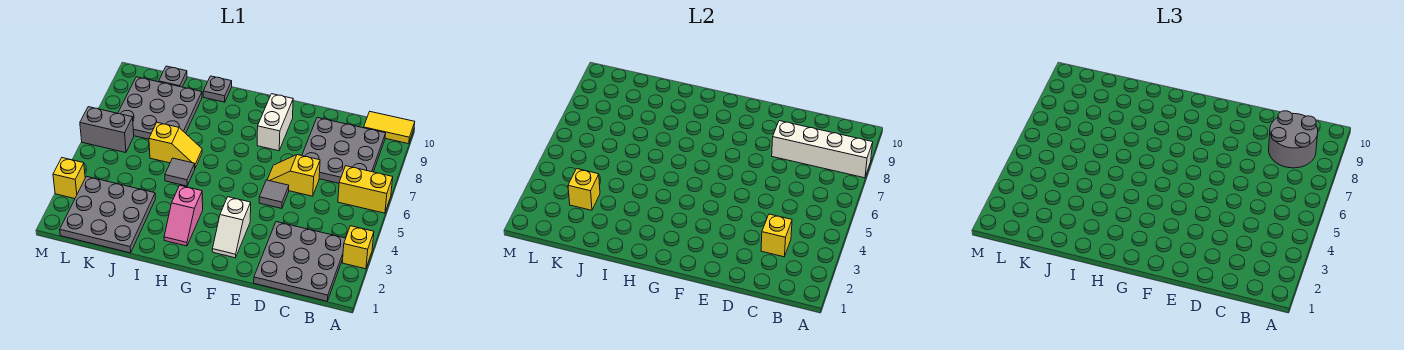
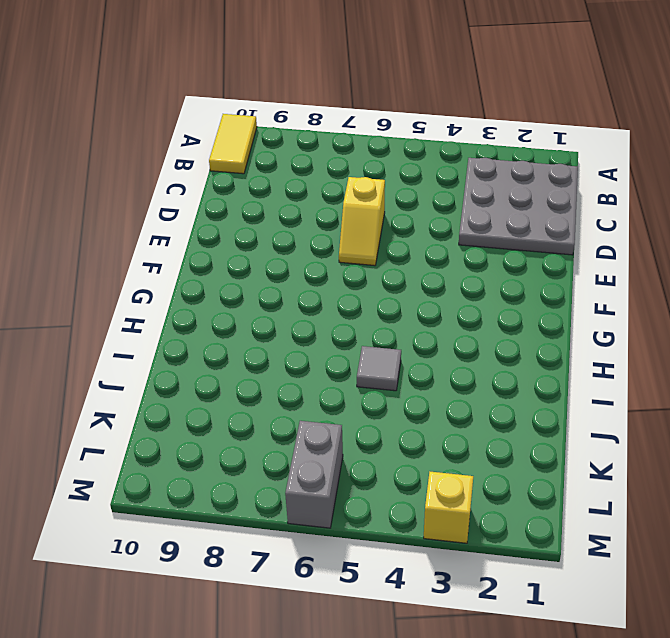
none -> yellow brick A3 level 1
none -> yellow brick A6:B6 level 1
none -> grey plate B7:D9 level 1

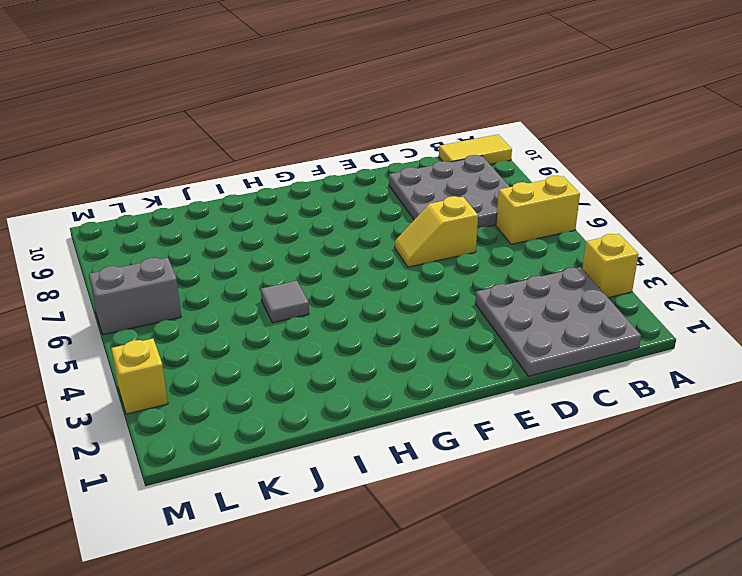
none -> grey tile E5 level 1
none -> white slope F2:F3 level 1 top 3
none -> white brick F8:F9 level 1

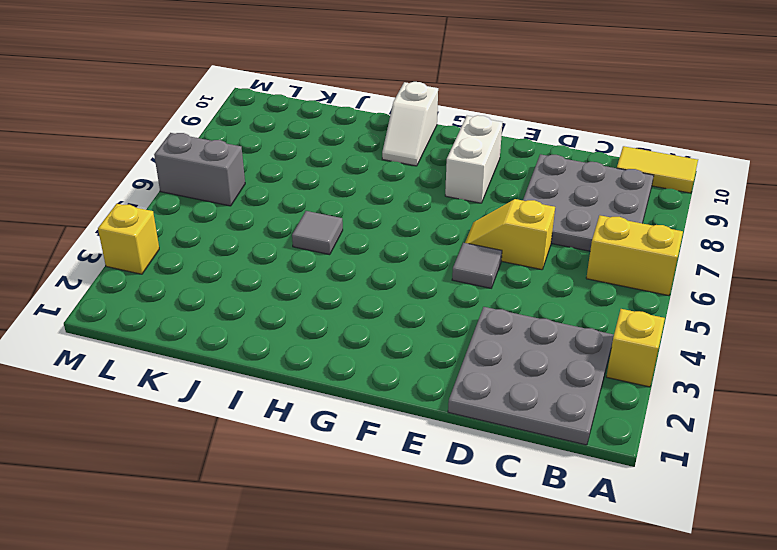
white slope H9:H10 level 1 top 10 -> white slope F2:F3 level 1 top 3
none -> pink slope H2:H3 level 1 top 3
none -> yellow slope I6:J6 level 1 top J
none -> grey plate I10 level 1

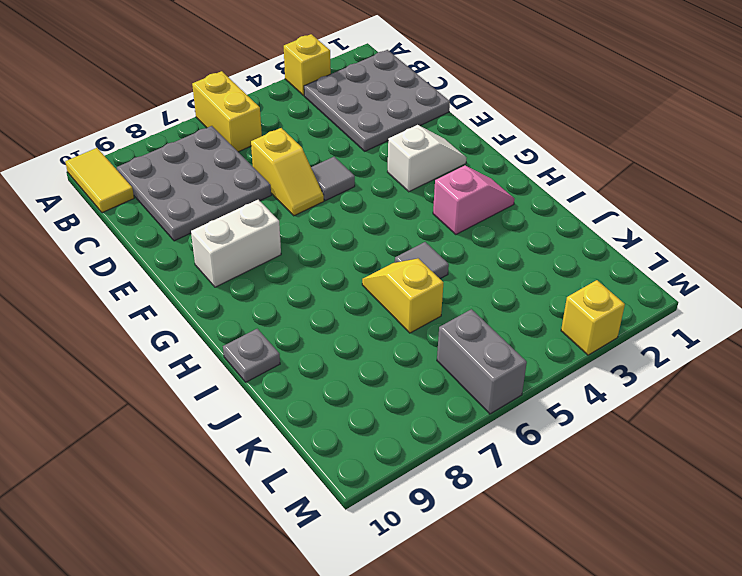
none -> grey plate J1:L3 level 1
none -> grey plate J7:L9 level 1
none -> grey plate K10 level 1

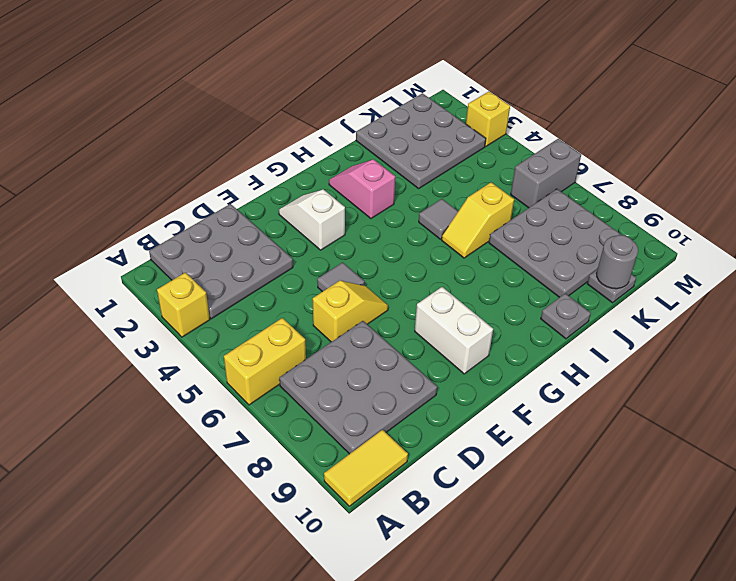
grey round brick K10 level 2 -> none
none -> white brick A8:D8 level 2
none -> yellow brick C3 level 2
none -> yellow brick K3 level 2

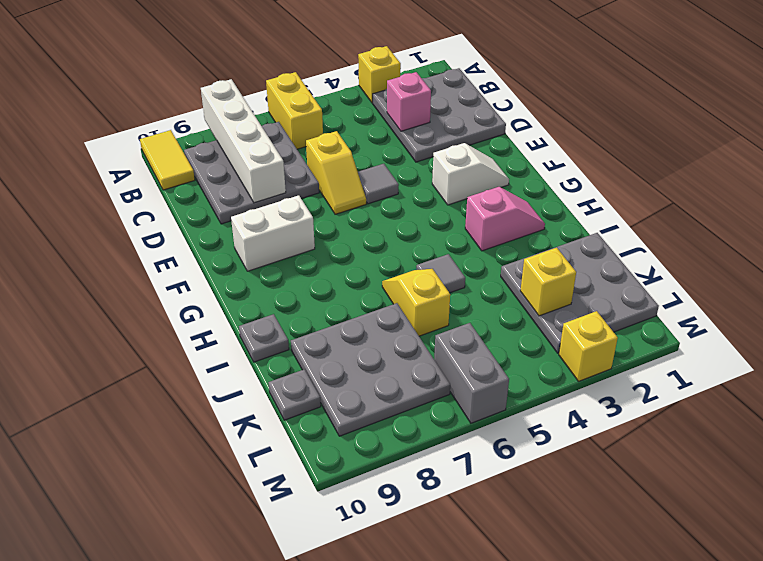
pink brick C3 level 2 -> yellow brick C3 level 2
none -> grey round brick B8:C9 level 3

